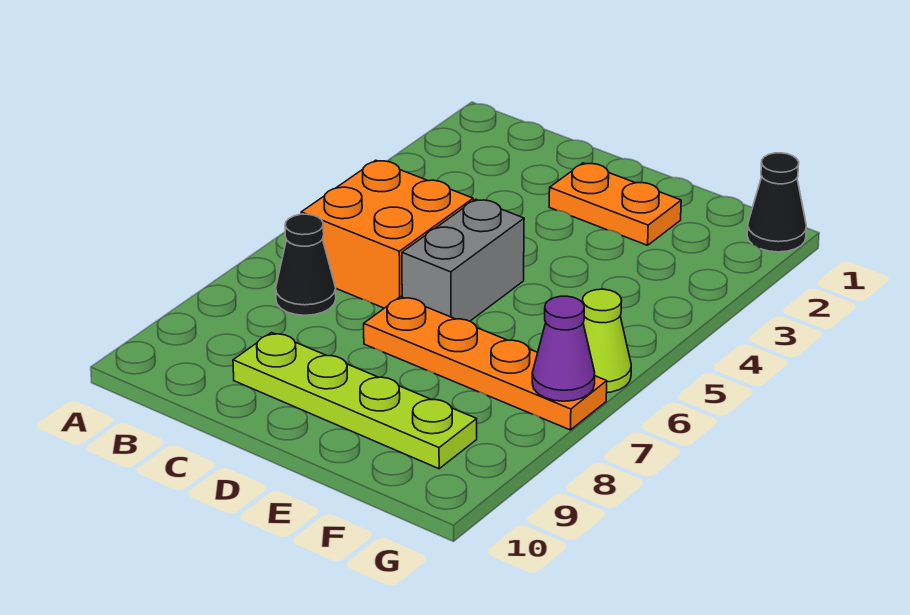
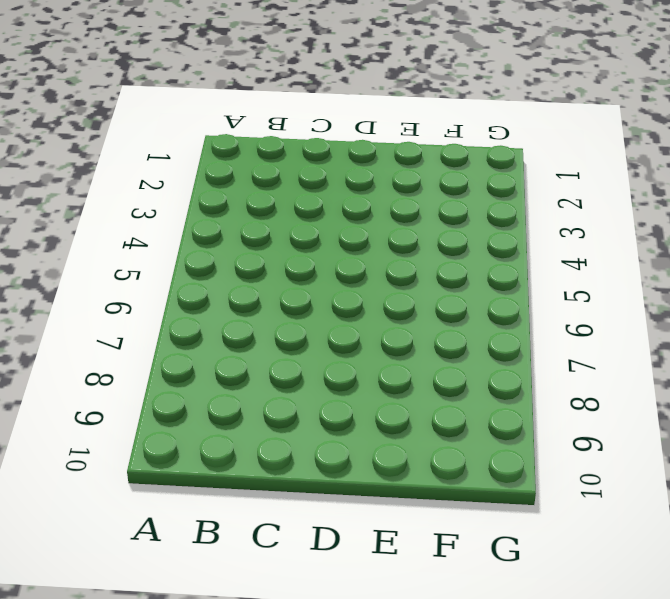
none -> orange brick B5:C6 level 1
none -> black cone B7 level 1

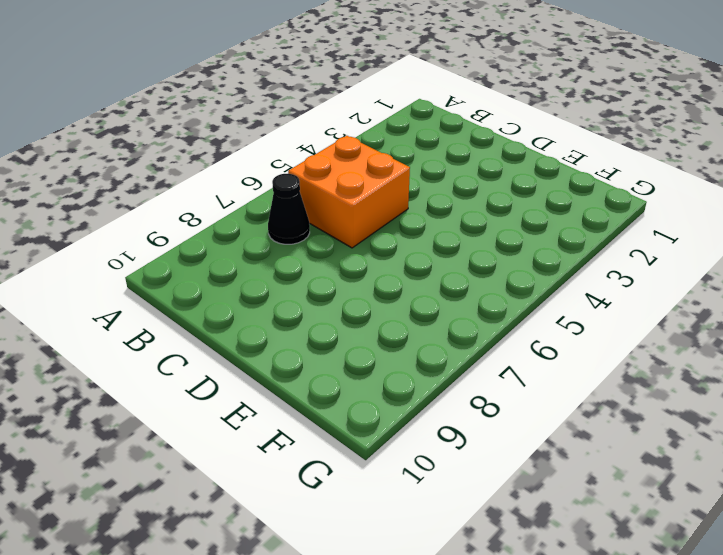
none -> lime plate C9:F9 level 1
none -> orange plate D2:E2 level 1

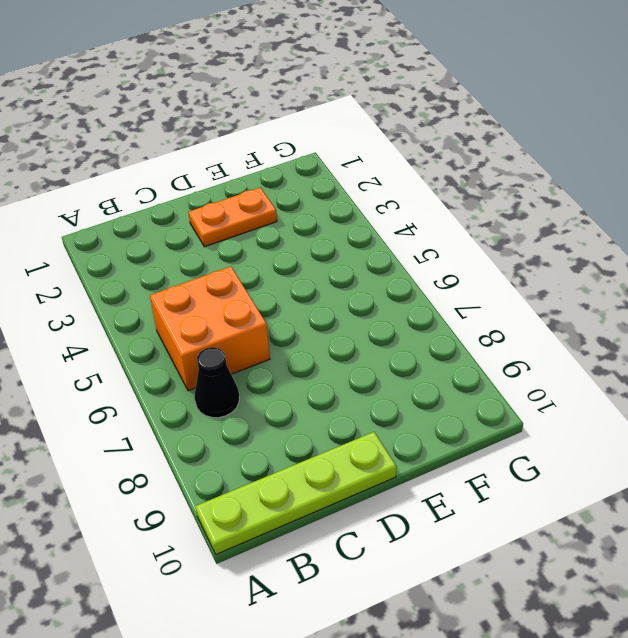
lime plate A10:D10 level 1 -> lime plate C9:F9 level 1
none -> grey brick D5:D6 level 1
none -> orange plate D7:G7 level 1

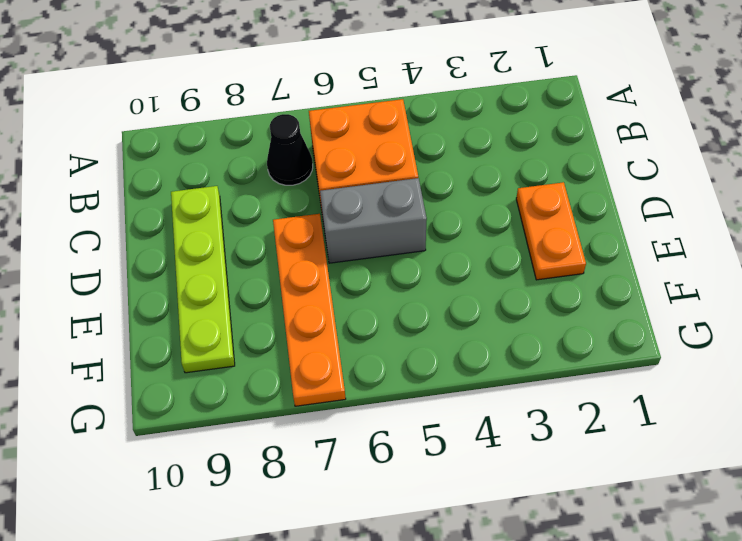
none -> black cone G1 level 1
none -> lime cone G6 level 1

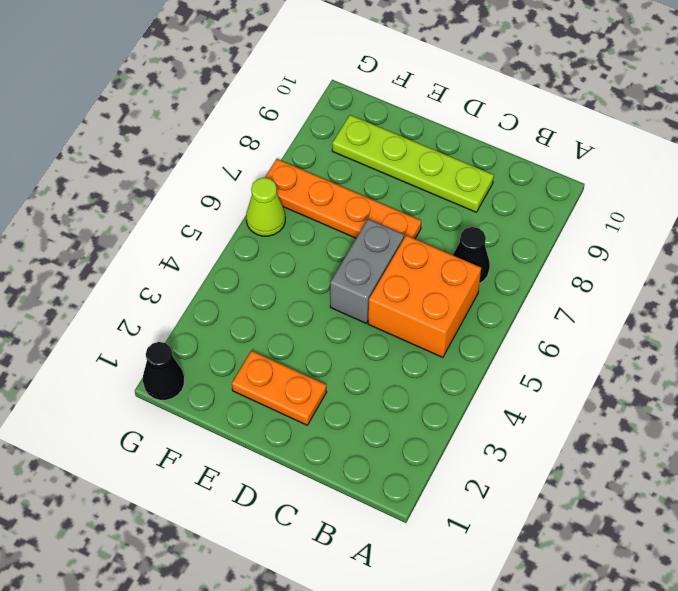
none -> purple cone G7 level 2

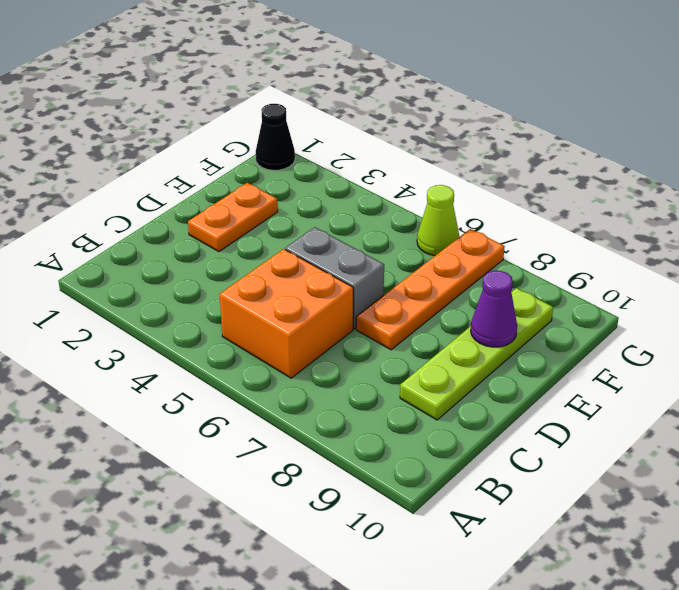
purple cone E9 level 2 -> purple cone G7 level 2
none -> black cone B7 level 1

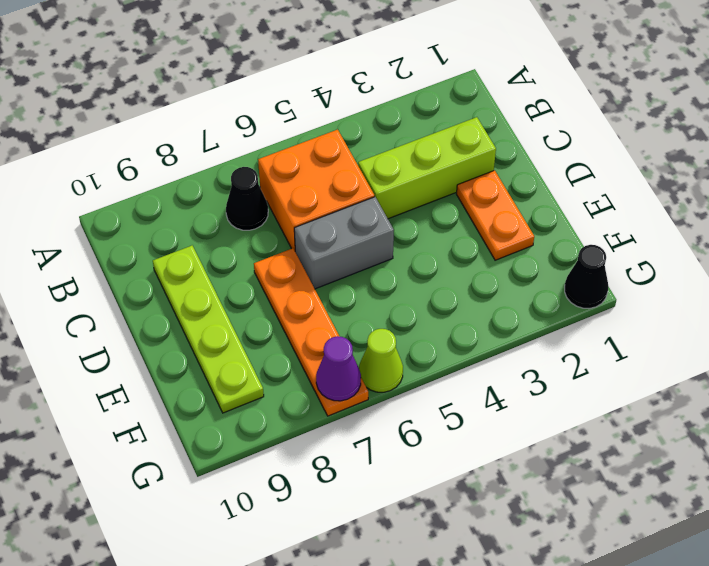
lime brick C2:C4 level 1 -> none

